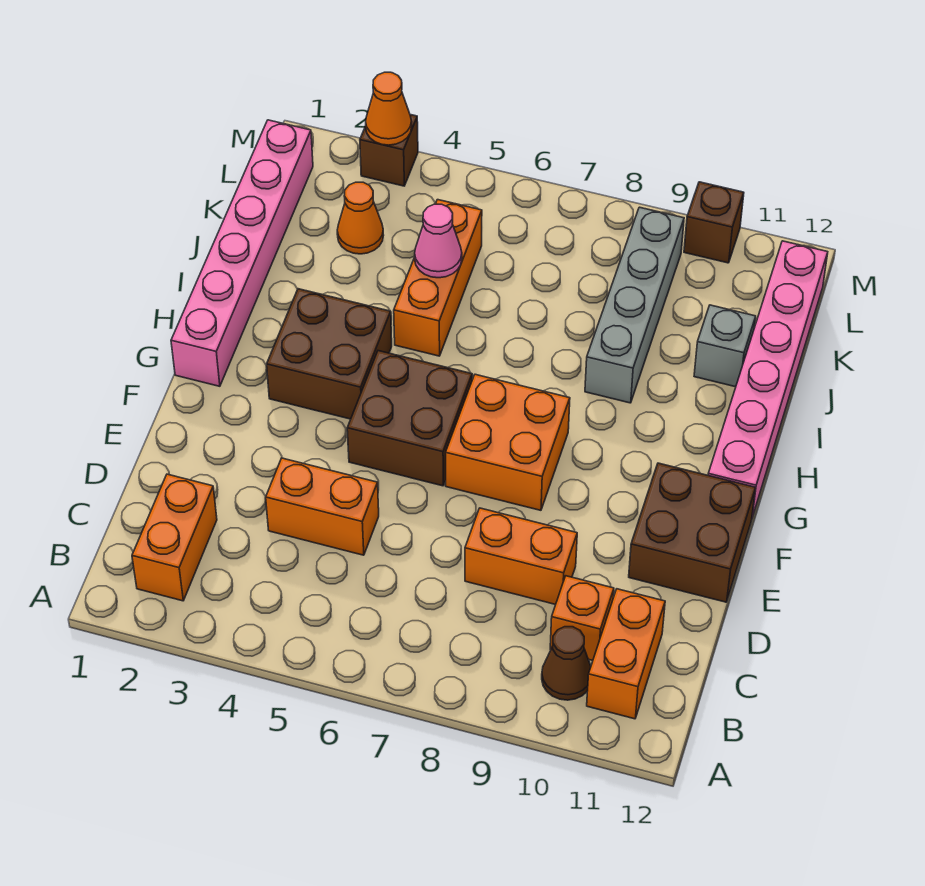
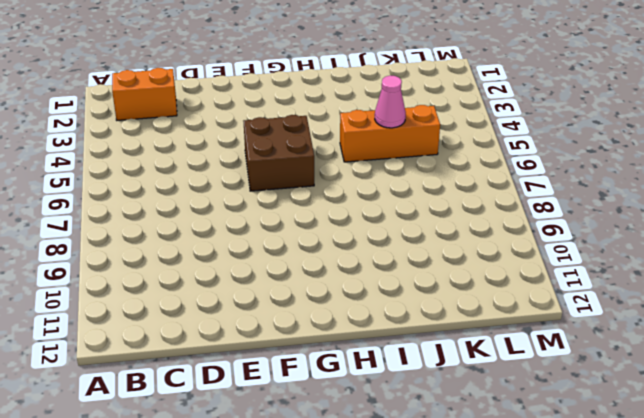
none -> brown cone B10 level 1
none -> orange brick B11:C11 level 1
none -> orange brick C10 level 1

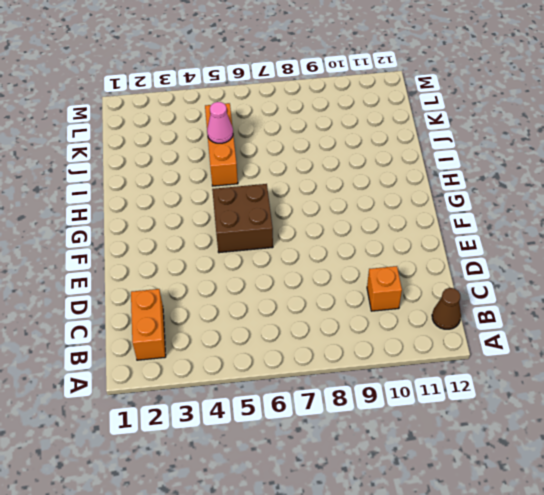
brown cone B12 level 1 -> brown cone B10 level 1
none -> orange brick B11:C11 level 1
none -> orange brick D4:D5 level 1
none -> orange brick D8:D9 level 1

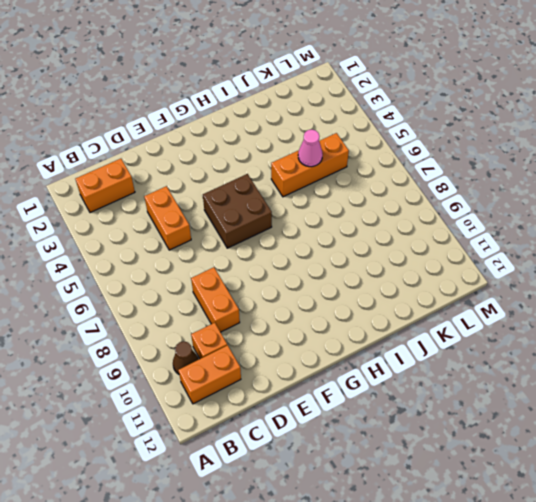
none -> brown brick E11:F12 level 1
none -> orange brick F7:G8 level 1
none -> pink brick G1:L1 level 1

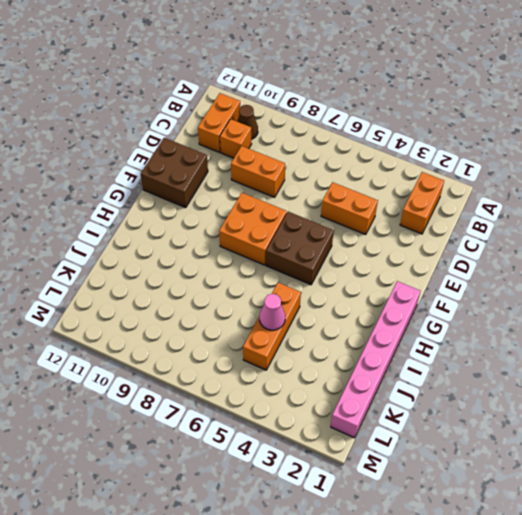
none -> brown brick G3:H4 level 1
none -> pink brick G12:L12 level 1
none -> grey brick I9:L9 level 1

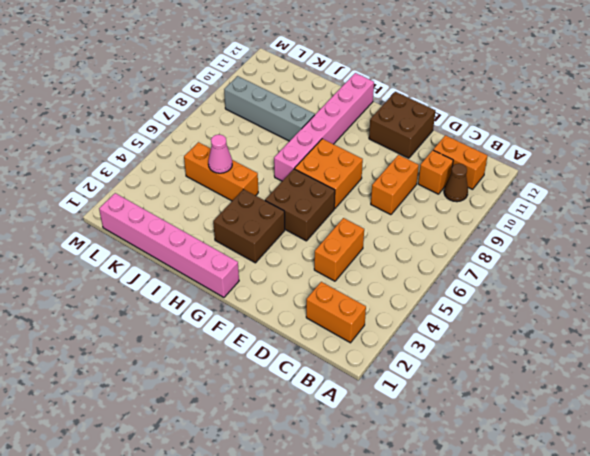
pink brick H7:H12 level 1 -> pink brick G12:L12 level 1
none -> grey brick J11 level 1
none -> orange cone K3 level 1
none -> brown brick M3 level 1

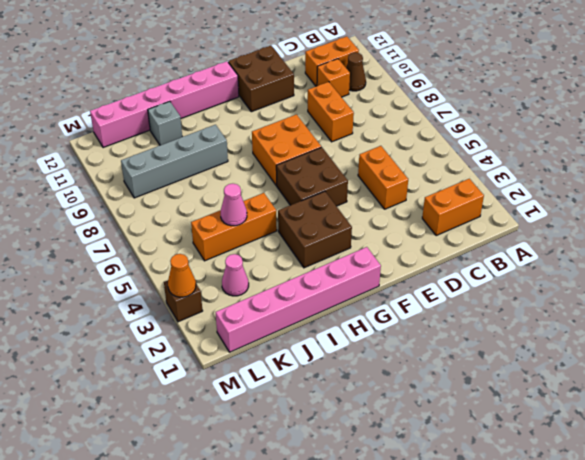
pink cone K3 level 1 -> orange cone K3 level 1
none -> brown brick M10 level 1

